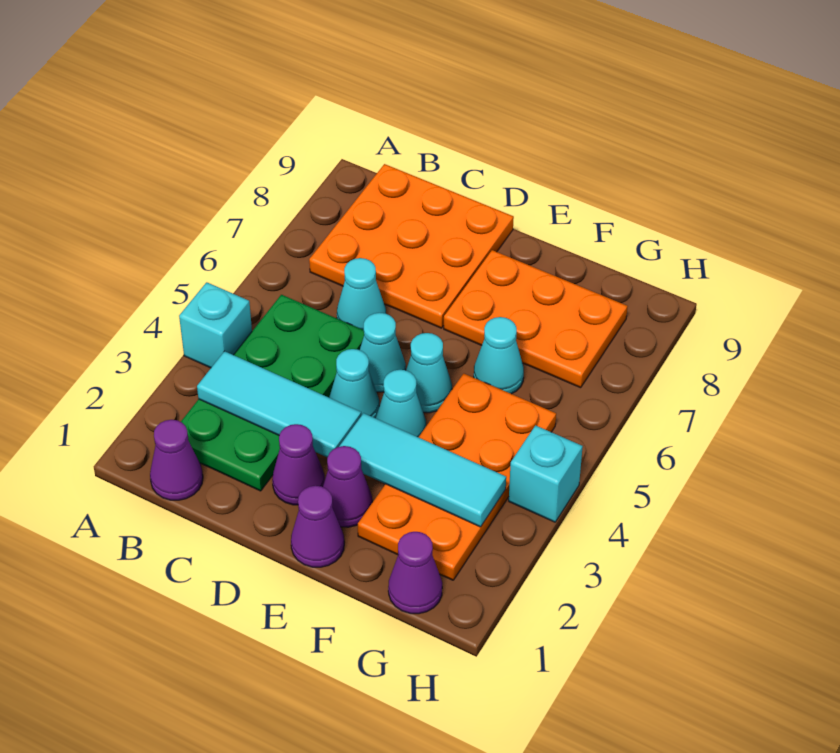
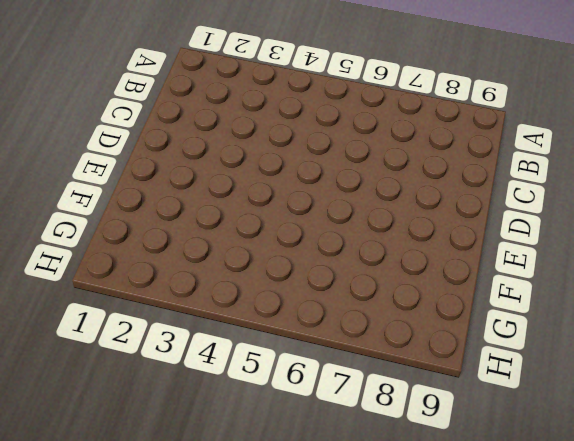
none -> cyan brick A4 level 1
none -> purple cone B1 level 1
none -> green plate B2:C5 level 1

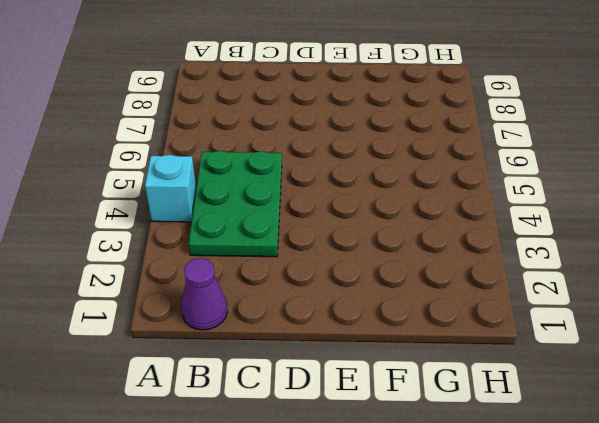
green plate B3:C5 level 1 -> green plate B2:C5 level 1
none -> orange plate B7:D9 level 1
none -> cyan cone C6 level 1
none -> purple cone D2 level 1

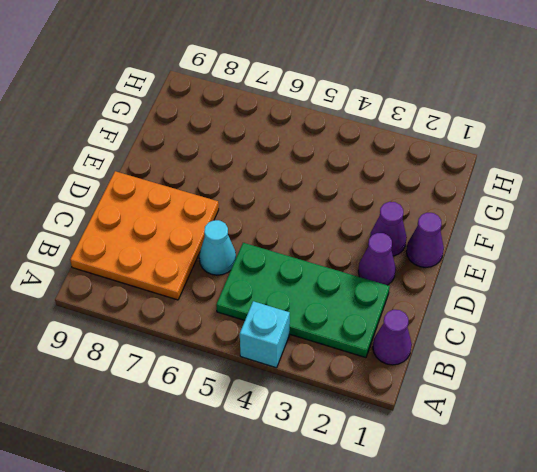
none -> cyan cone D4 level 1
none -> cyan cone D5 level 1
none -> cyan cone E4 level 1

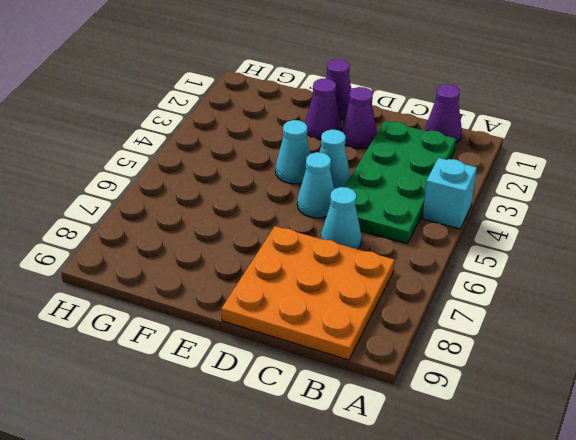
none -> cyan cone E5 level 1
none -> orange plate E7:G8 level 1
none -> orange plate F2:G5 level 1

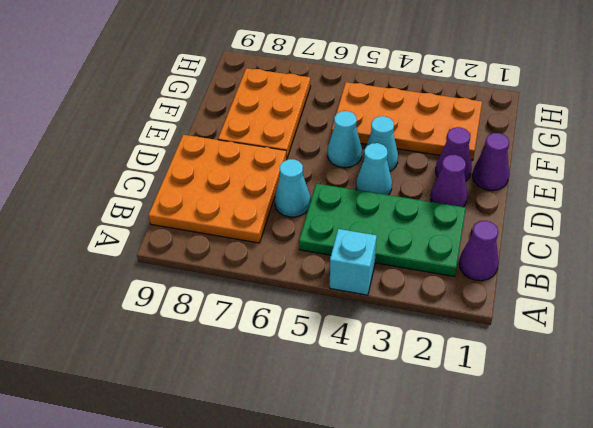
none -> cyan cone D5 level 1
none -> cyan cone F6 level 1
none -> purple cone G1 level 1

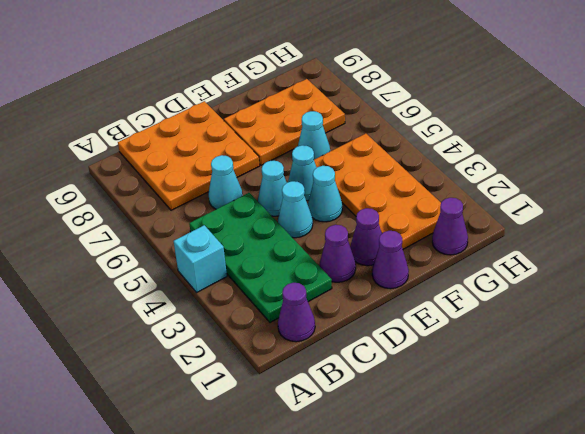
none -> cyan brick H4 level 1
none -> cyan tile B3:D3 level 2
none -> cyan tile E3:G3 level 2

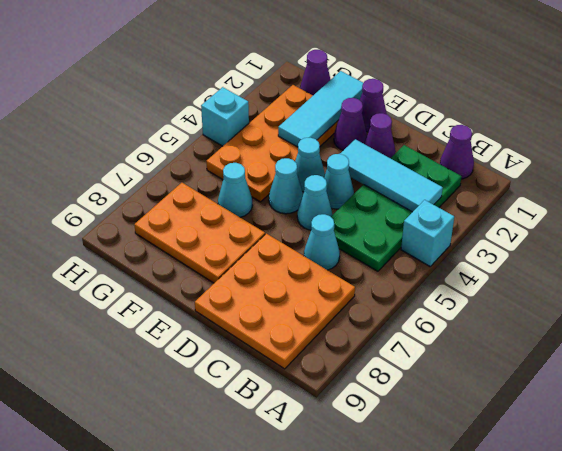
cyan tile F1:F3 level 2 -> cyan tile E3:G3 level 2

